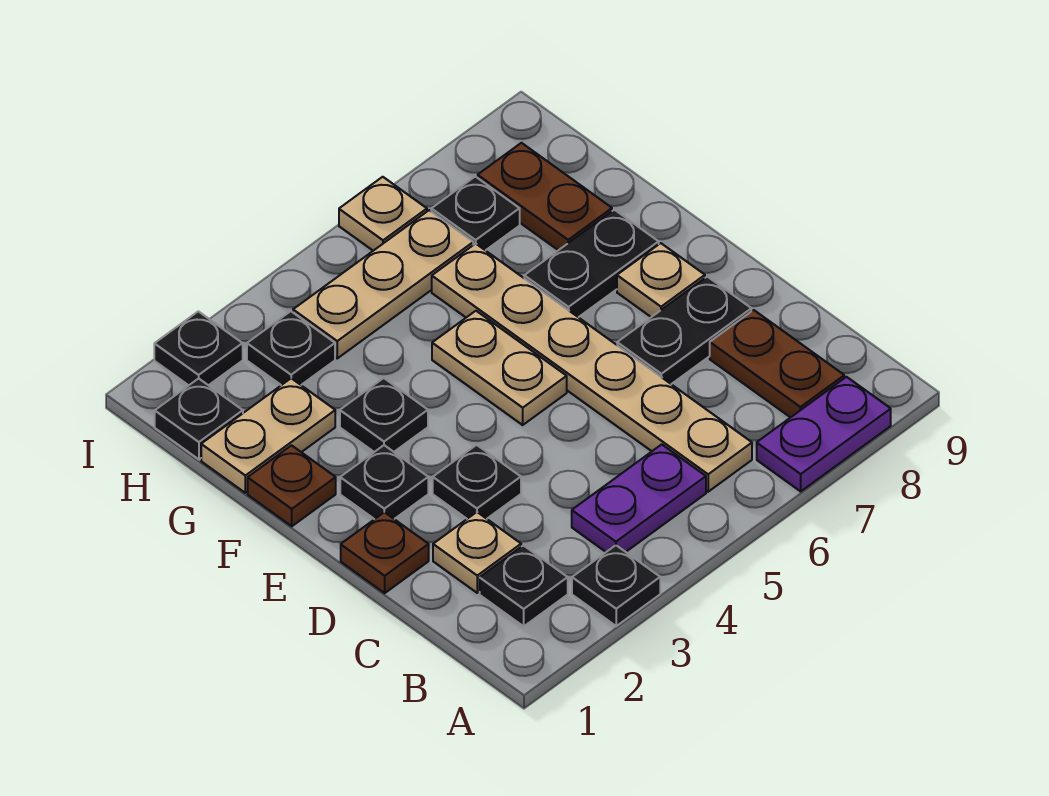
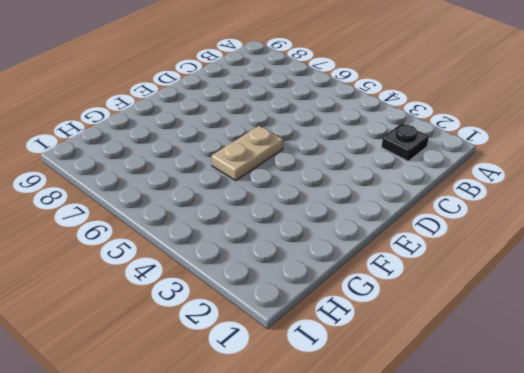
none -> black plate A3 level 1
none -> purple plate A7:A8 level 1
none -> purple plate B4:B5 level 1

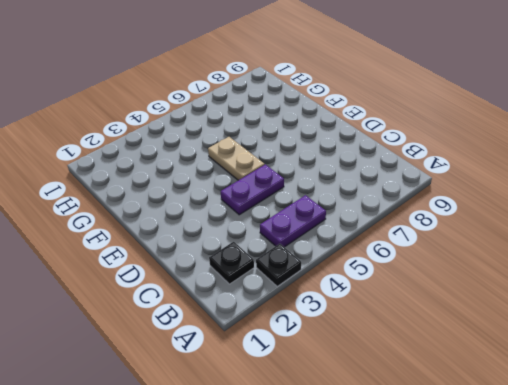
purple plate D4:D5 level 1 -> purple plate A7:A8 level 1
none -> tan plate B6:G6 level 1
none -> brown plate B8:C8 level 1
none -> tan plate C2 level 1

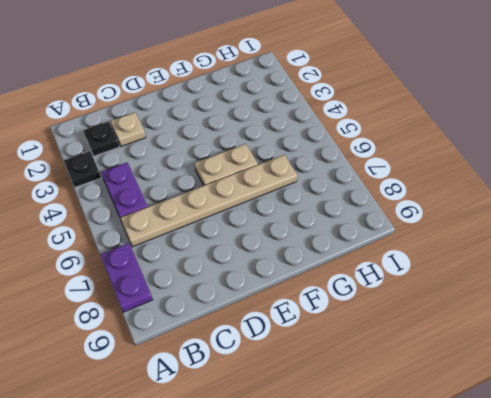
none -> brown plate B8:C8 level 1
none -> brown plate D1 level 1
none -> black plate D3 level 1

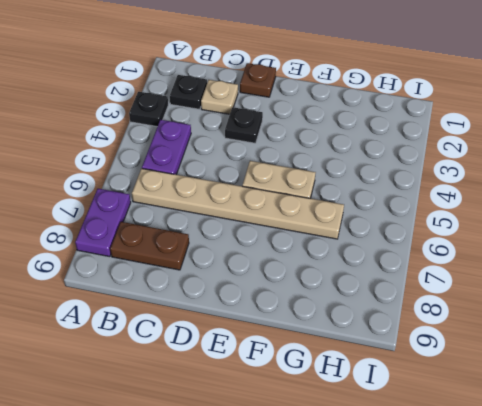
none -> black plate D7:D8 level 1
none -> black plate E2 level 1
none -> tan plate E8 level 1

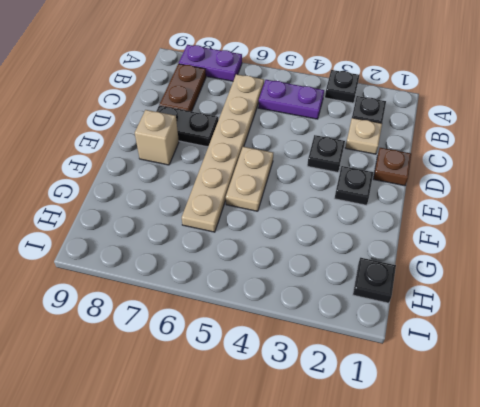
tan brick E8 level 1 -> tan plate E8 level 1
none -> brown plate F1 level 1
none -> black plate F3 level 1
none -> black plate F7:F8 level 1

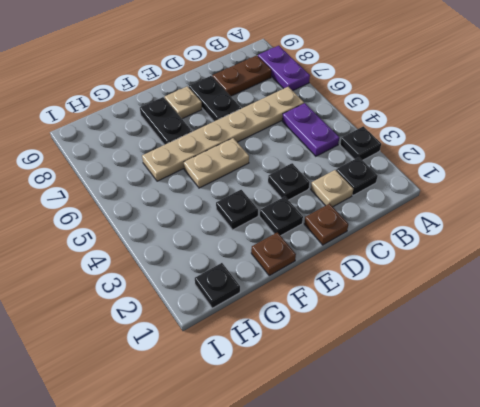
none -> tan plate G1:G2 level 1
none -> brown plate G8:H8 level 1
none -> black plate H3 level 1

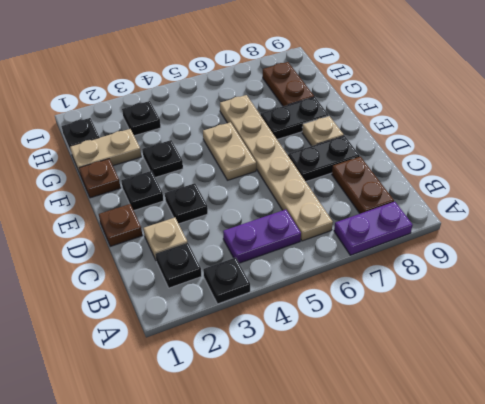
none -> tan plate H4:H6 level 1
none -> black plate H7 level 1
none -> black plate I2 level 1

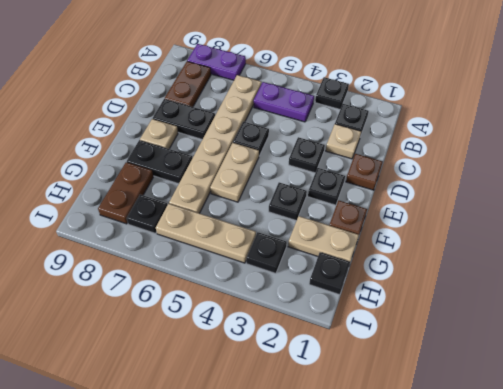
black plate D5 level 1 -> black plate I2 level 1
none -> tan plate I6 level 1

